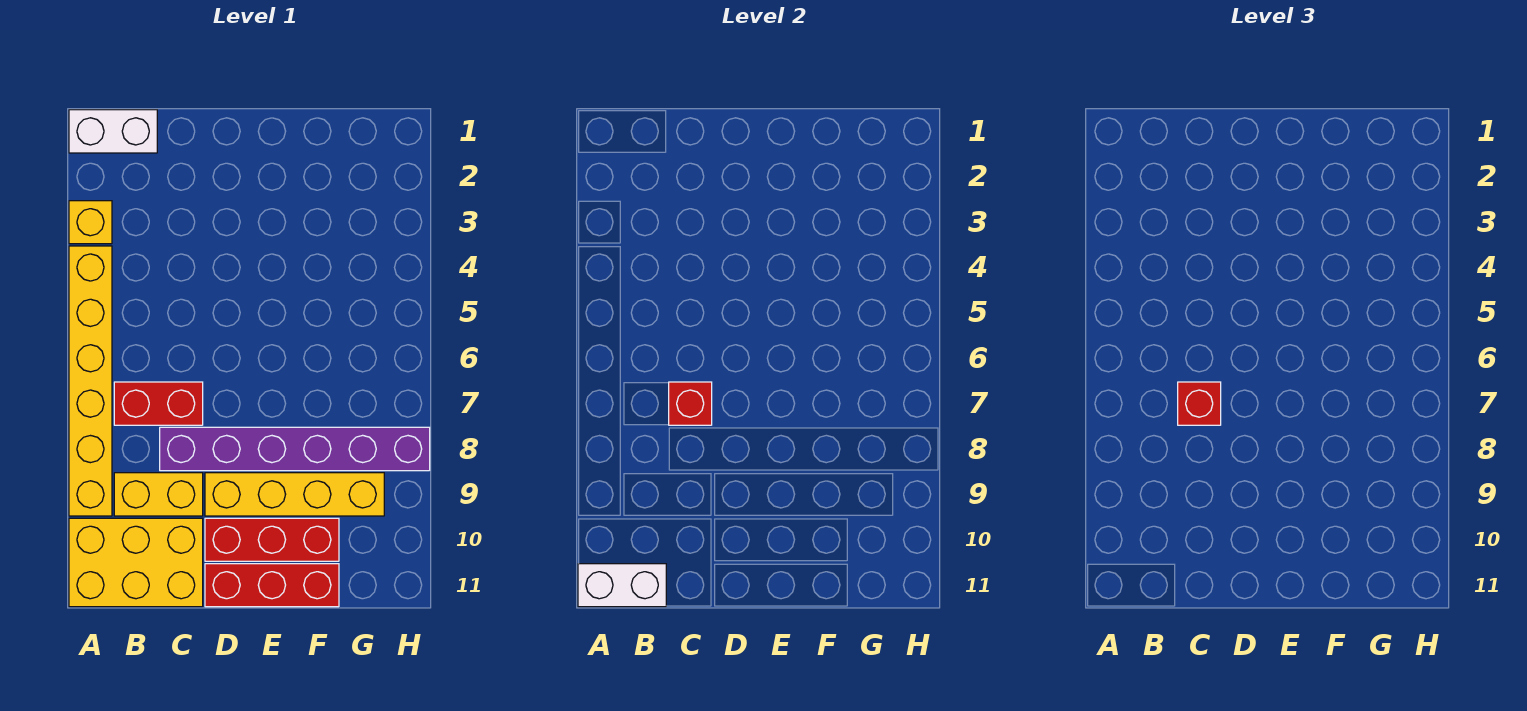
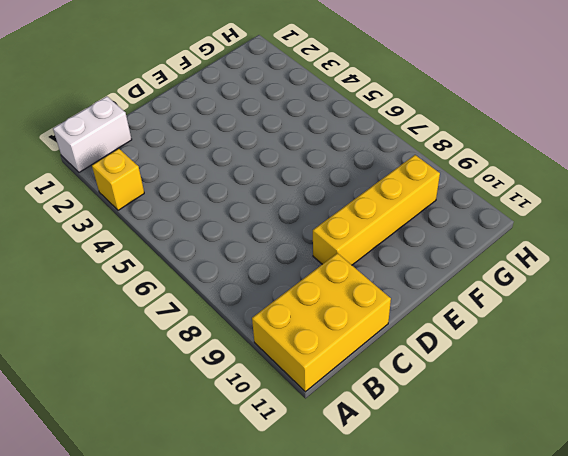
none -> yellow brick A4:A9 level 1
none -> red brick B7:C7 level 1
none -> yellow brick B9:C9 level 1

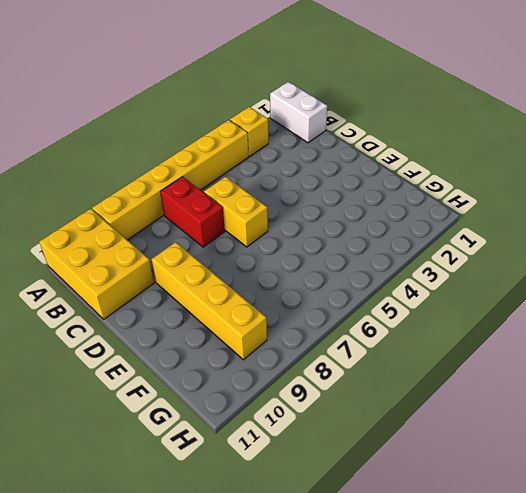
yellow brick C6:D6 level 1 -> yellow brick B9:C9 level 1
none -> purple brick C8:H8 level 1
none -> red brick D10:F10 level 1
none -> red brick D11:F11 level 1

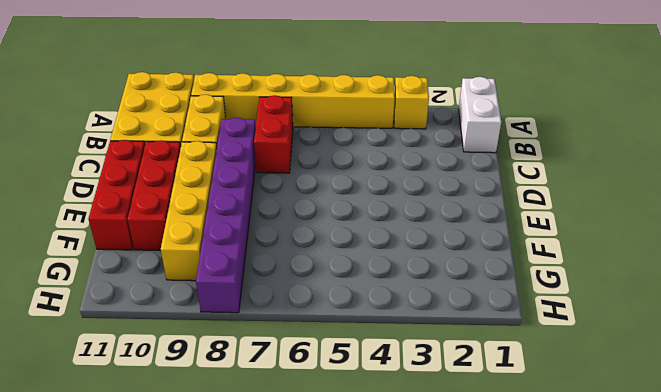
none -> white brick A11:B11 level 2
none -> red brick C7 level 2
none -> red brick C7 level 3

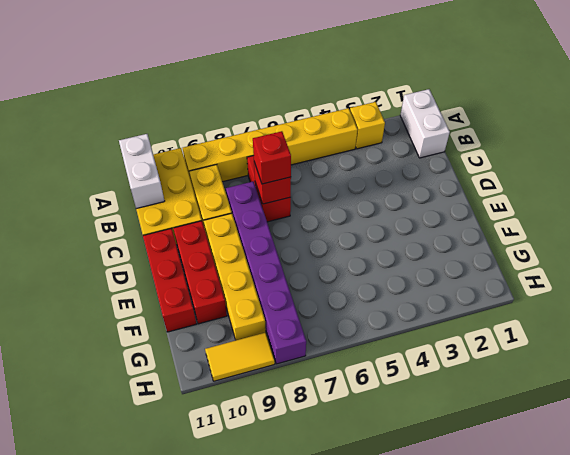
yellow tile H9:H10 level 1 -> none

